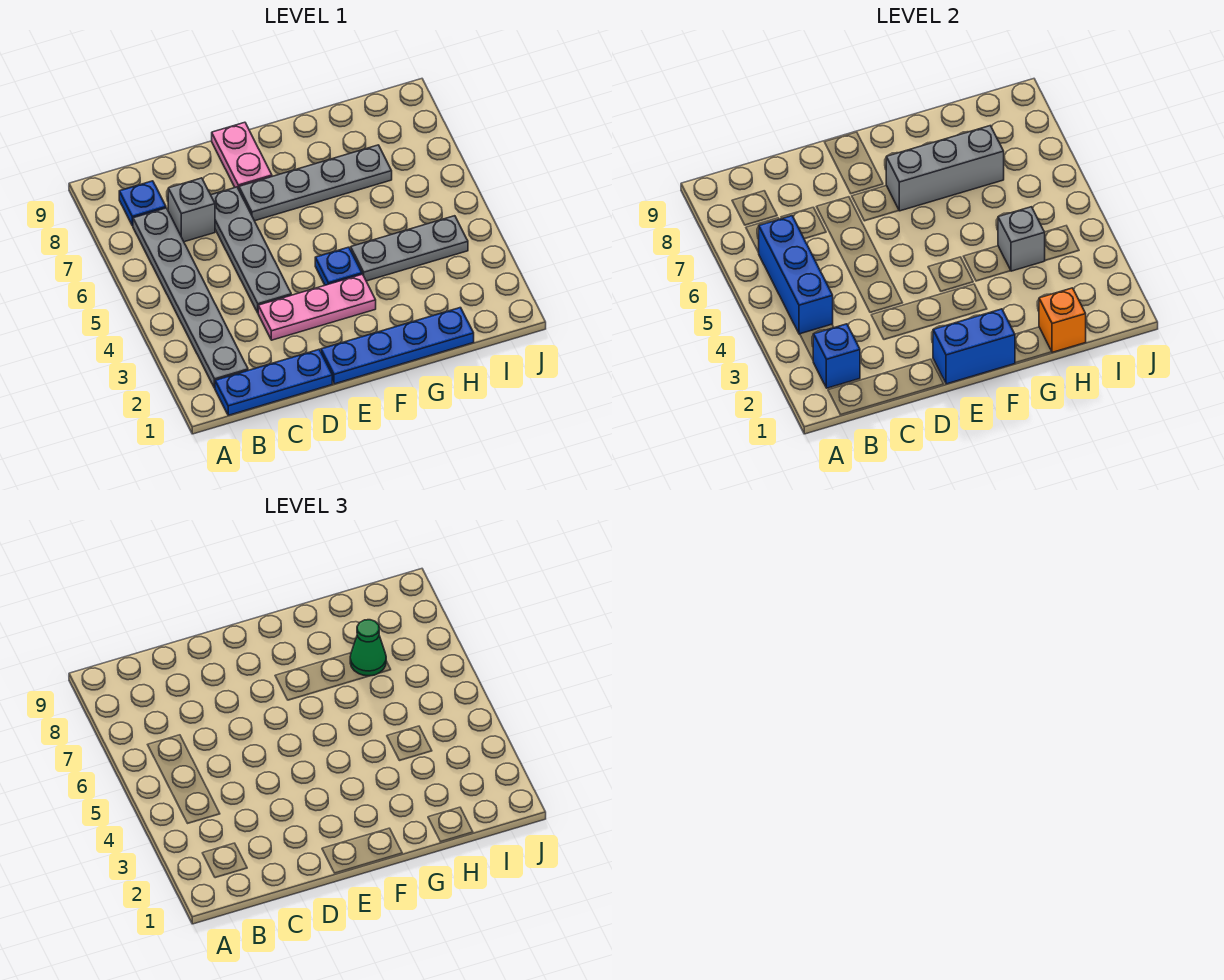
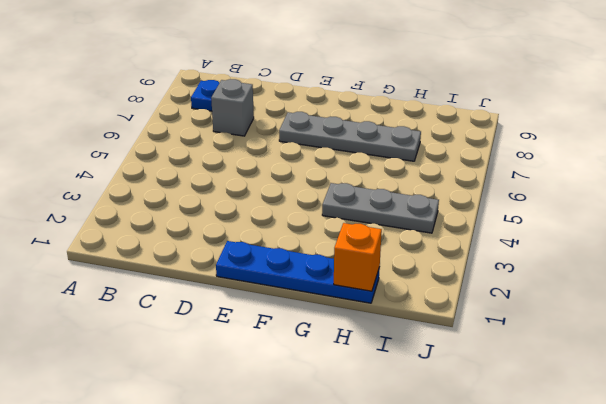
none -> blue plate B1:D1 level 1
none -> grey plate B2:B7 level 1
none -> pink plate D3:F3 level 1

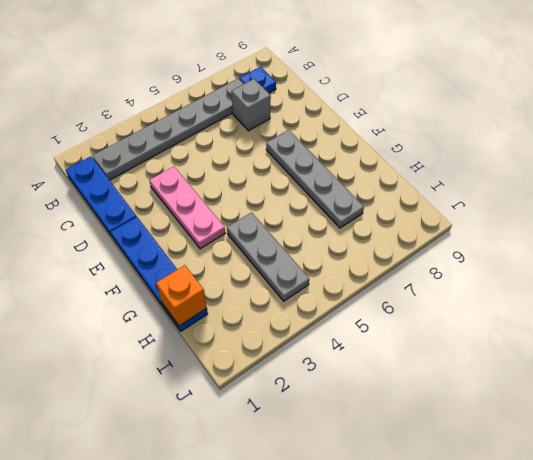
none -> grey plate D4:D7 level 1
none -> pink plate E8:E9 level 1
none -> blue plate F4 level 1

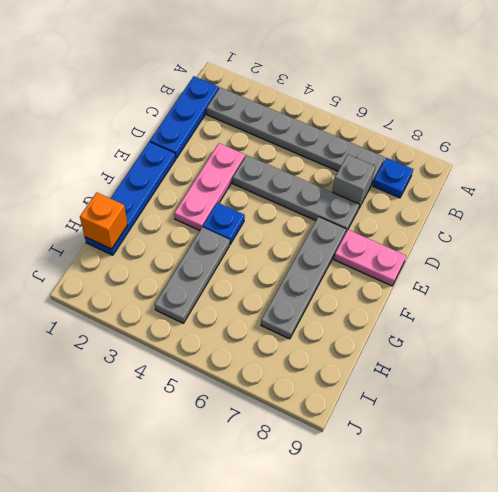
none -> blue brick B2 level 2
none -> blue brick B4:B6 level 2
none -> blue brick E1:F1 level 2

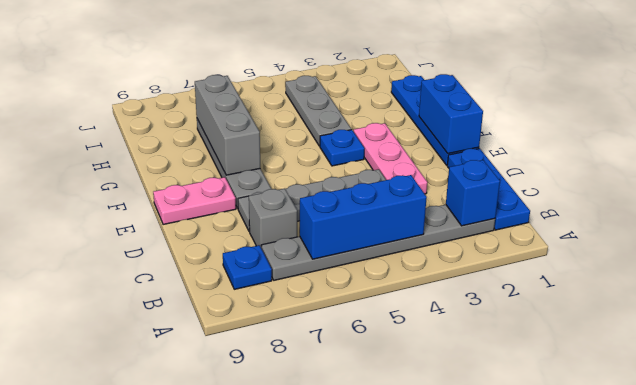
none -> orange brick H1 level 2
none -> grey brick H4 level 2
none -> green cone H7 level 3

